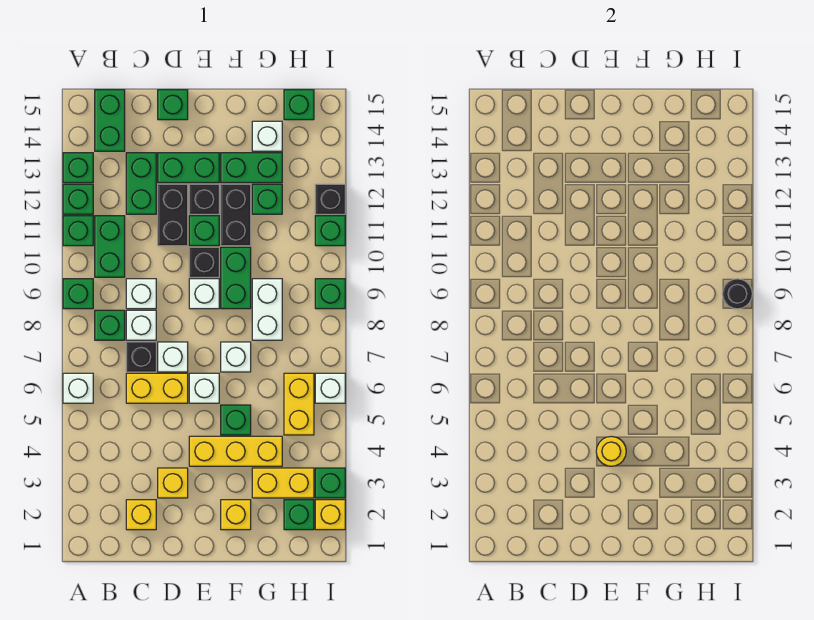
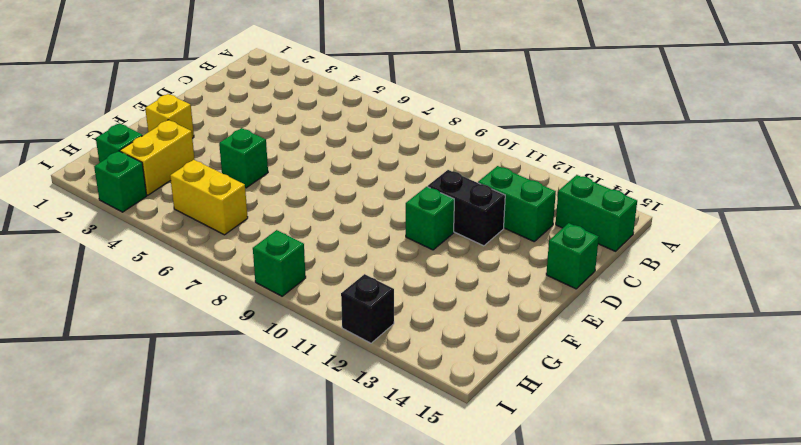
none -> white brick A6 level 1
none -> green brick A9 level 1
none -> green brick A11 level 1
none -> green brick A12 level 1

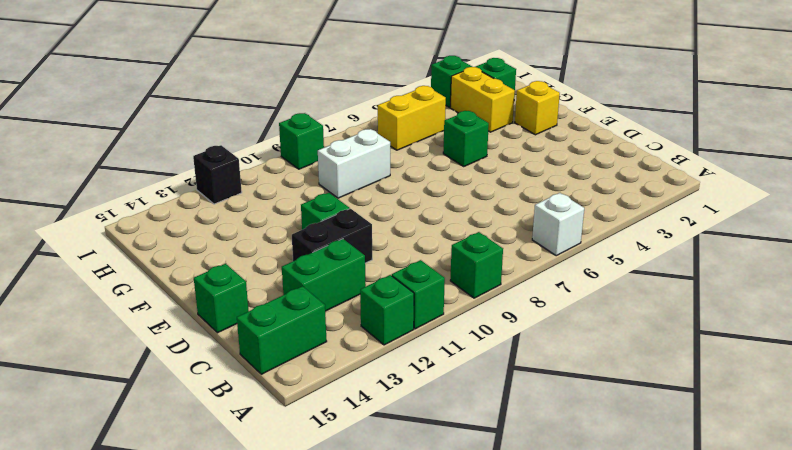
none -> green brick A13 level 1
none -> green brick B8 level 1
none -> green brick B10:B11 level 1
none -> yellow brick C2 level 1

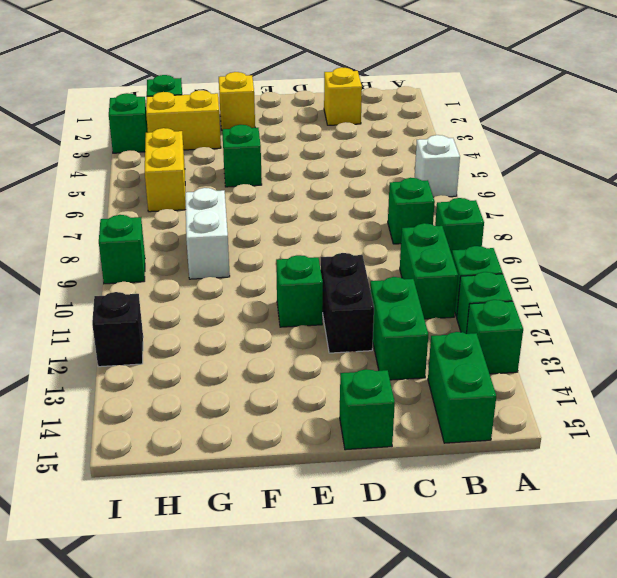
none -> yellow brick C6:D6 level 1
none -> black brick C7 level 1
none -> white brick C8 level 1
none -> white brick C9 level 1

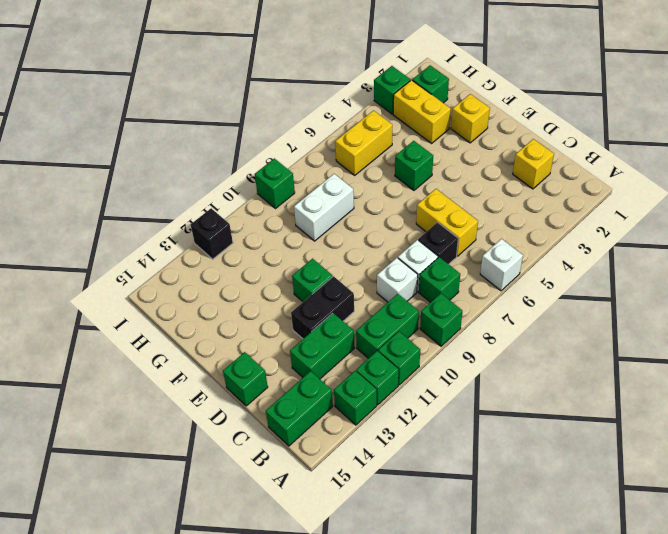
none -> yellow brick D3 level 1
none -> white brick D7 level 1
none -> green brick D13:E13 level 1
none -> yellow brick E4:G4 level 1

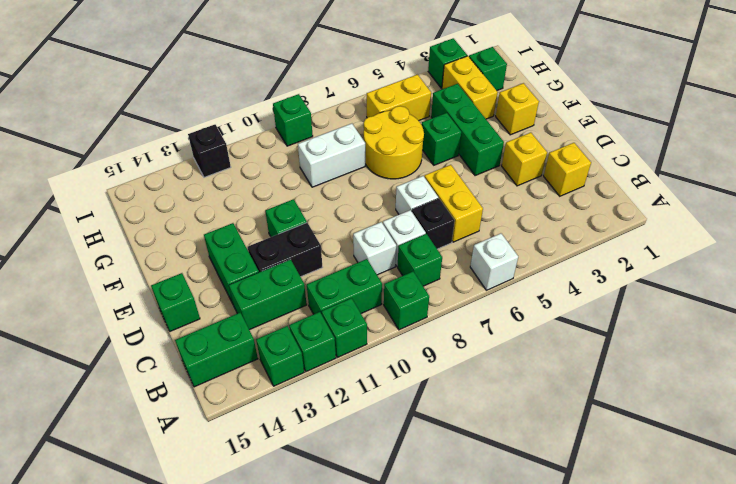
green brick E4:G4 level 1 -> yellow brick E4:G4 level 1
yellow round brick F6:G7 level 1 -> white brick F7 level 1
none -> white brick E6 level 1
none -> white brick E9 level 1
none -> black brick E10 level 1
none -> black brick E12 level 1

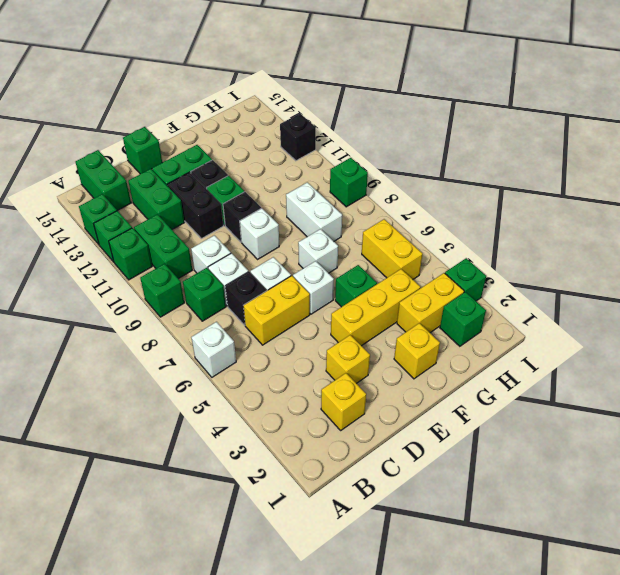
none -> green brick F9:F10 level 1
none -> black brick F11:F12 level 1
none -> green brick F13:G13 level 1
none -> green brick G12 level 1

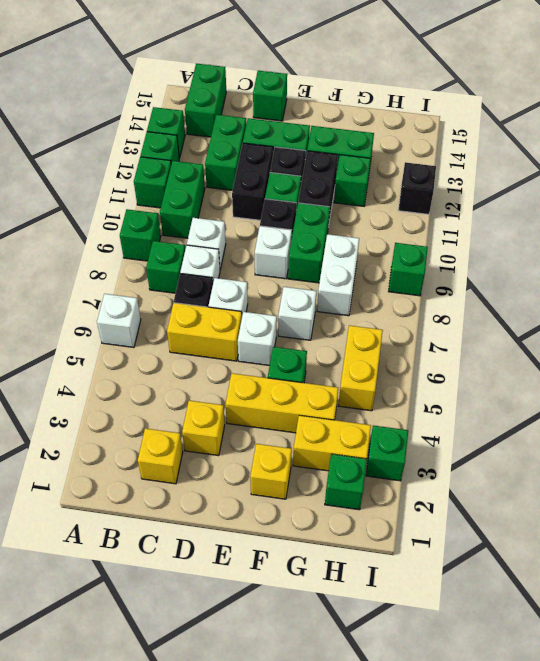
none -> white brick G14 level 1
none -> green brick H15 level 1
none -> yellow brick I2 level 1
none -> white brick I6 level 1

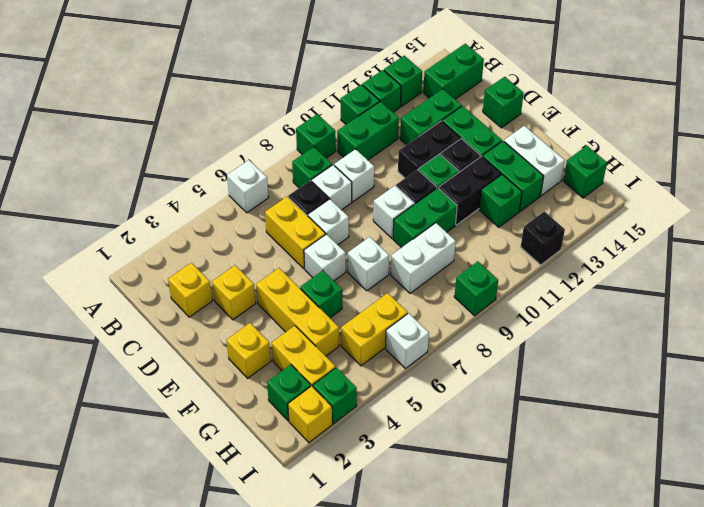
white brick F14:G14 level 1 -> white brick G14 level 1
none -> green brick I11 level 1
none -> yellow round brick E4 level 2
none -> black round brick I9 level 2

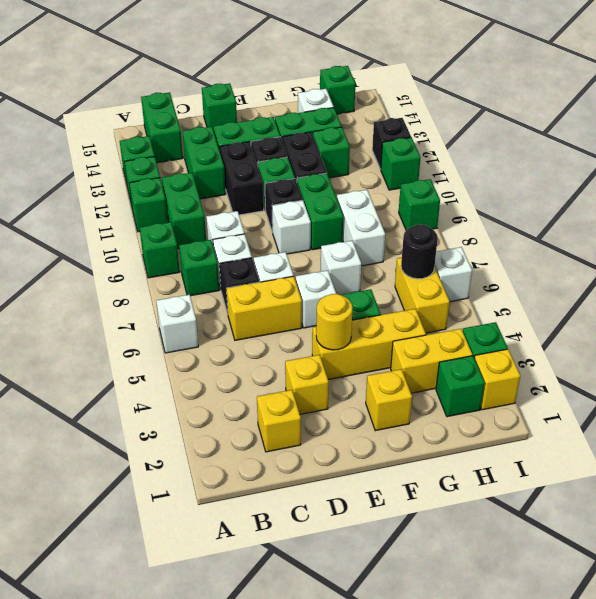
black round brick H6 level 2 -> black round brick I9 level 2

